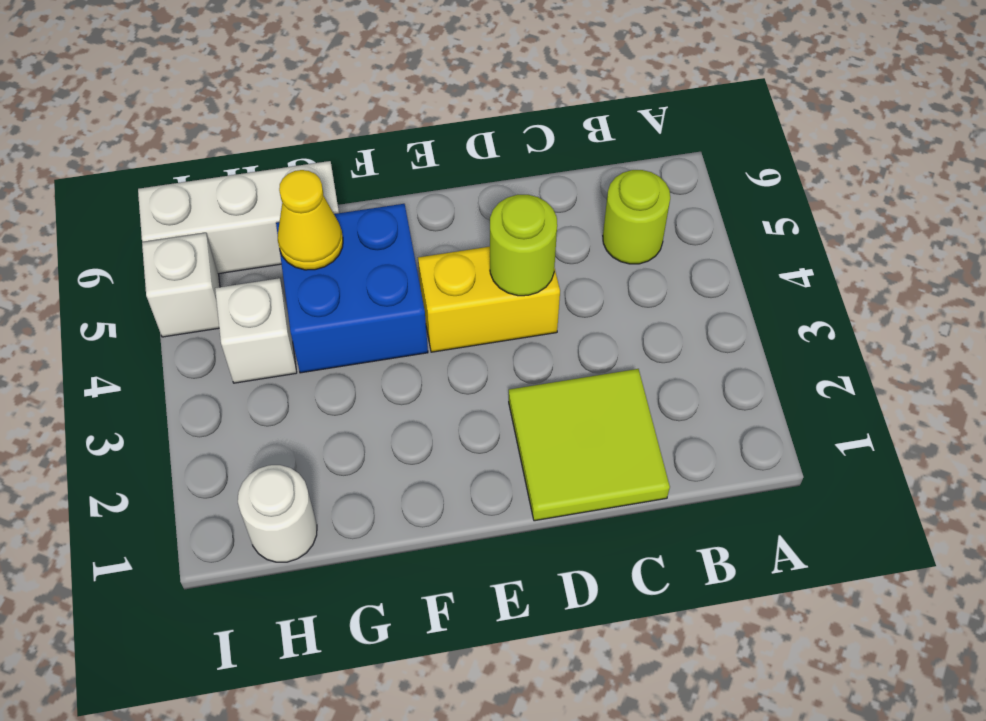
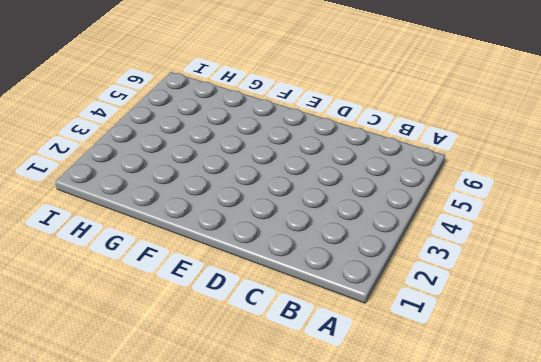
none -> lime round brick B5 level 1
none -> lime tile C1:D2 level 1

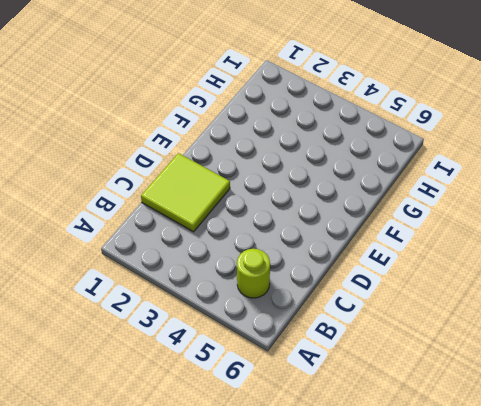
none -> yellow brick D4:E4 level 1
none -> blue brick F4:G5 level 1

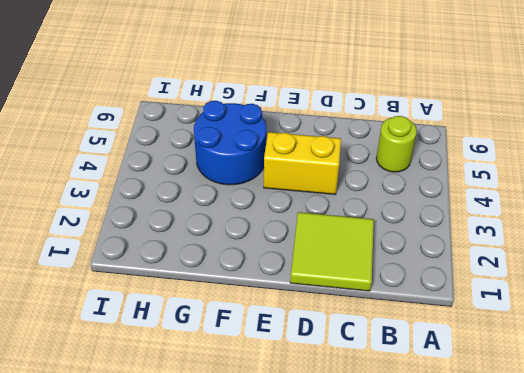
blue round brick F4:G5 level 1 -> blue brick F4:G5 level 1
none -> white brick G6:I6 level 1
none -> white round brick H1 level 1

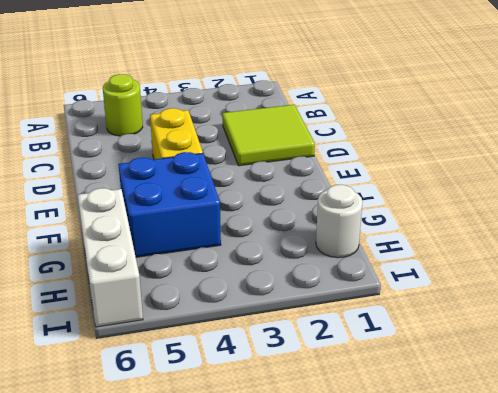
none -> white brick H4 level 1
none -> white brick I5 level 1

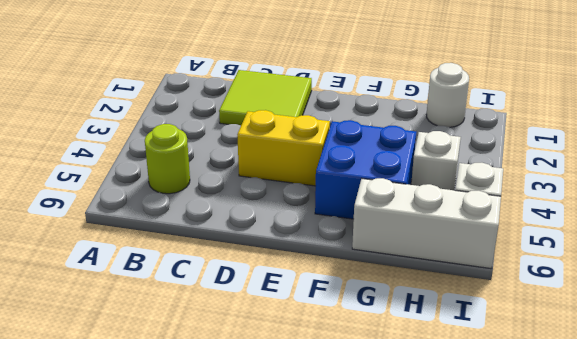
none -> lime round brick D4 level 2
none -> yellow cone G5 level 2

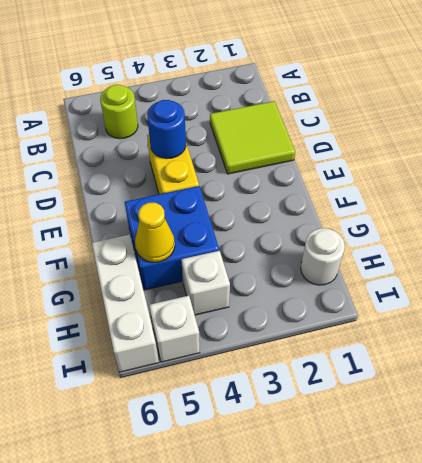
blue round brick D4 level 2 -> lime round brick D4 level 2

